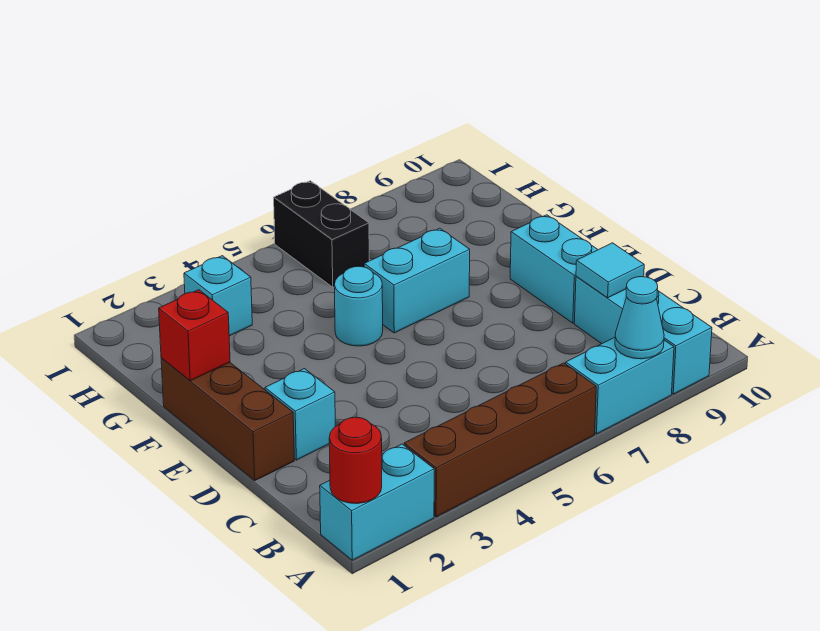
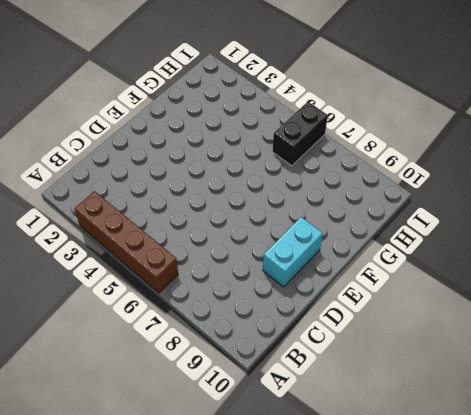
none -> cyan brick A1:A2 level 1
none -> cyan brick A7:A8 level 1
none -> cyan brick A9:C9 level 1

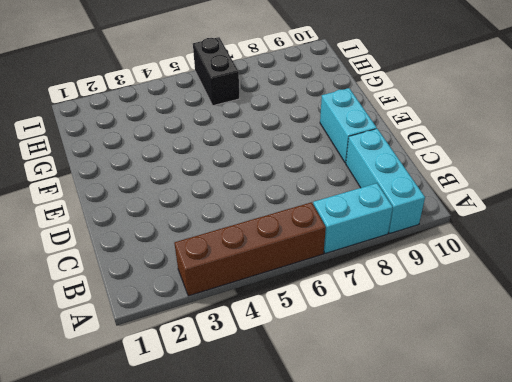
none -> cyan brick A1:A2 level 1
none -> brown brick D1:F1 level 1
none -> cyan brick D2 level 1

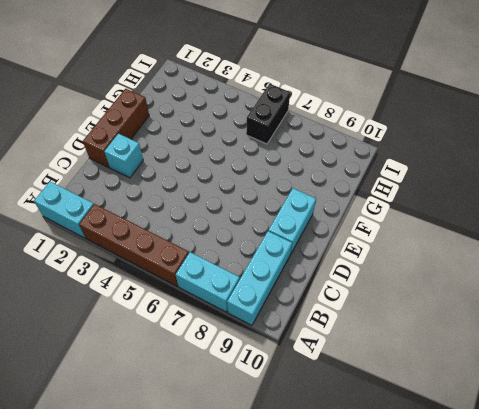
none -> cyan round brick F5 level 1
none -> cyan brick F6:F7 level 1
none -> cyan brick H3 level 1

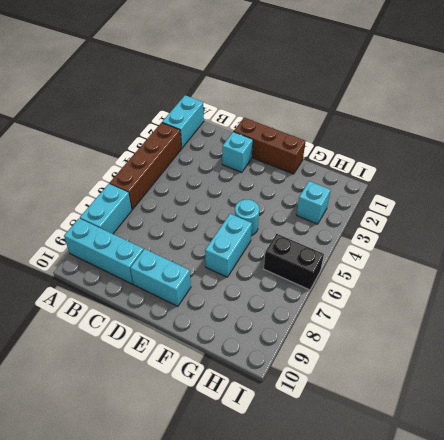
none -> red round brick A1 level 2
none -> cyan cone A8 level 2
none -> cyan tile C9 level 2

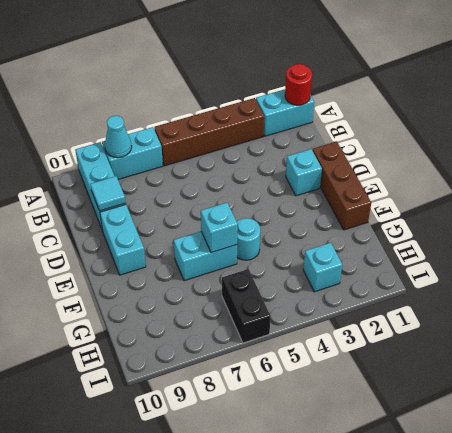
cyan brick F6 level 2 -> none
none -> red brick F1 level 2

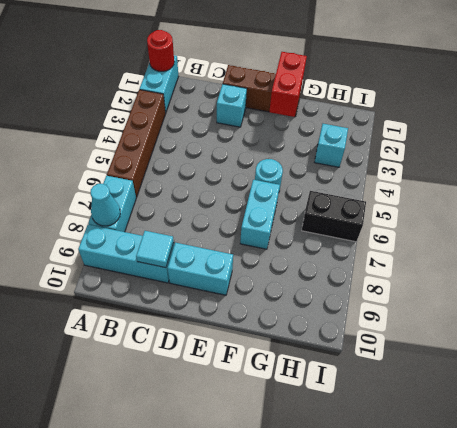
red brick F1:F2 level 2 -> red brick F1 level 2

